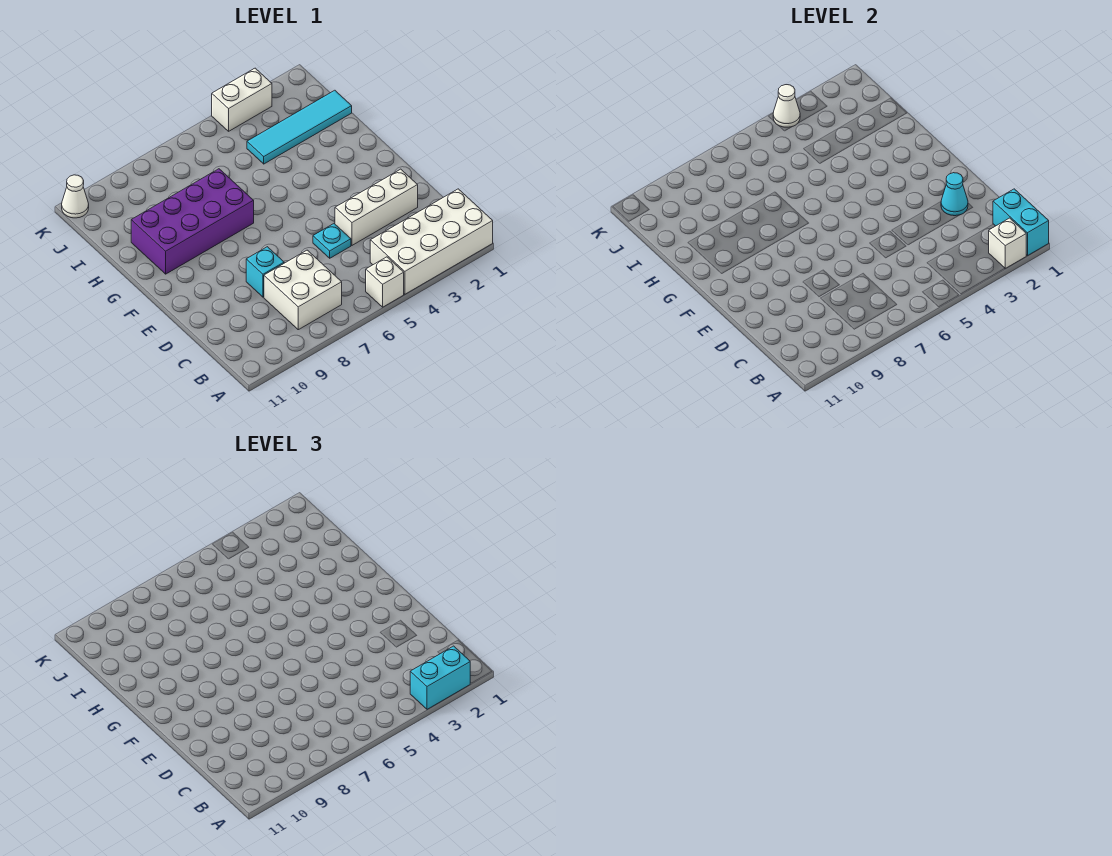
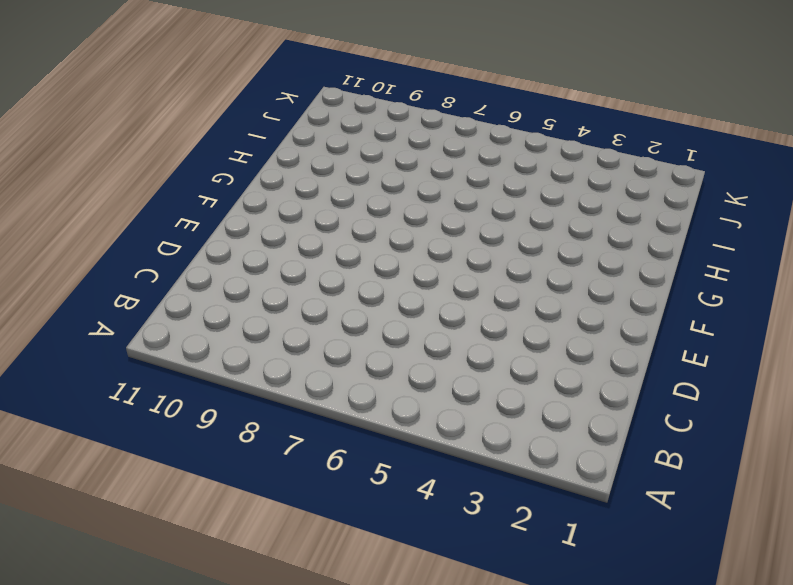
none -> white brick A1:B4 level 1
none -> white brick A5 level 1
none -> white brick B7:C8 level 1

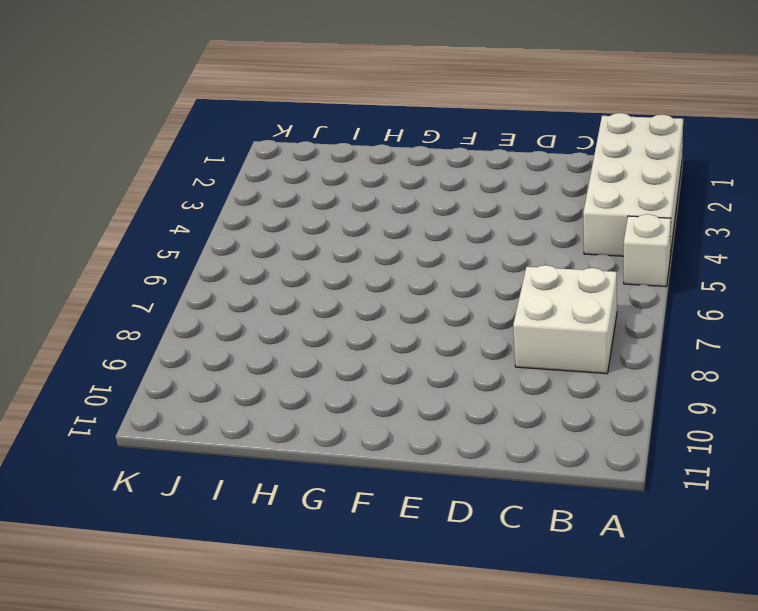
none -> white brick D2:D4 level 1
none -> cyan plate D5 level 1
none -> cyan brick D8 level 1

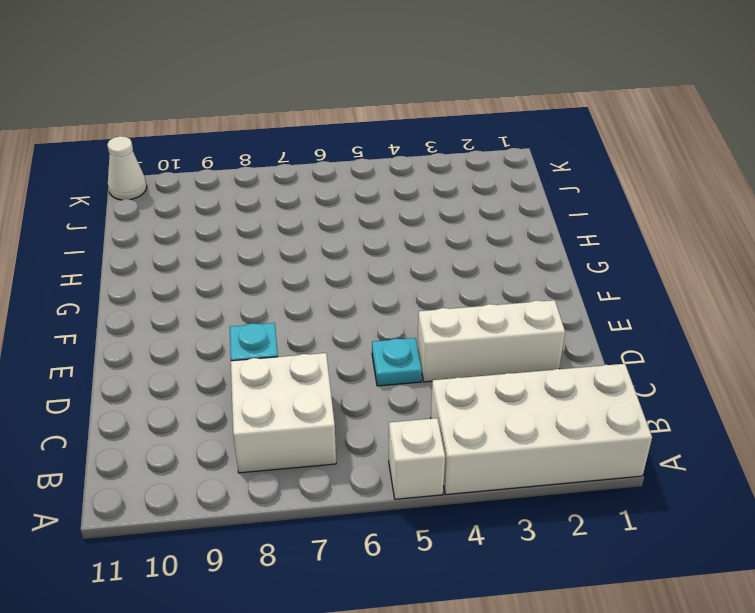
none -> purple brick G7:H10 level 1
none -> cyan tile I1:I4 level 1
none -> white brick K3:K4 level 1

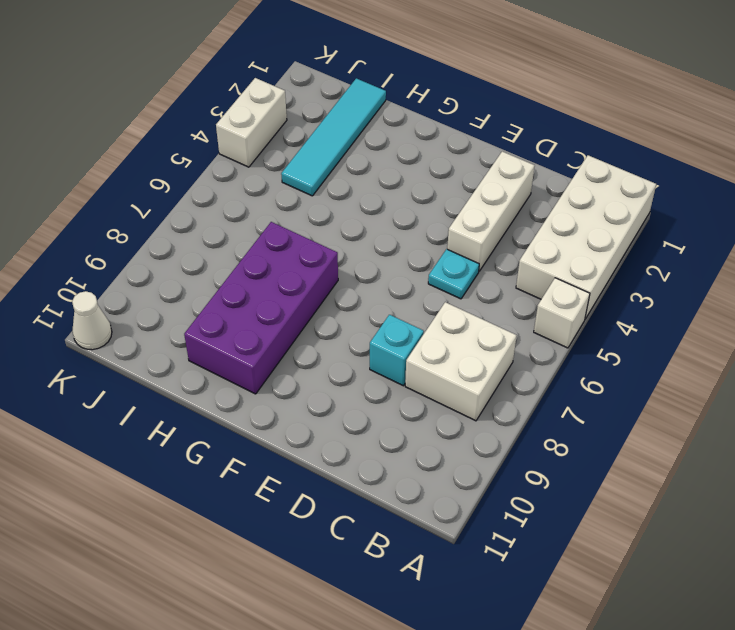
none -> cyan brick A1:B1 level 2
none -> white brick A2 level 2
none -> cyan cone D2 level 2

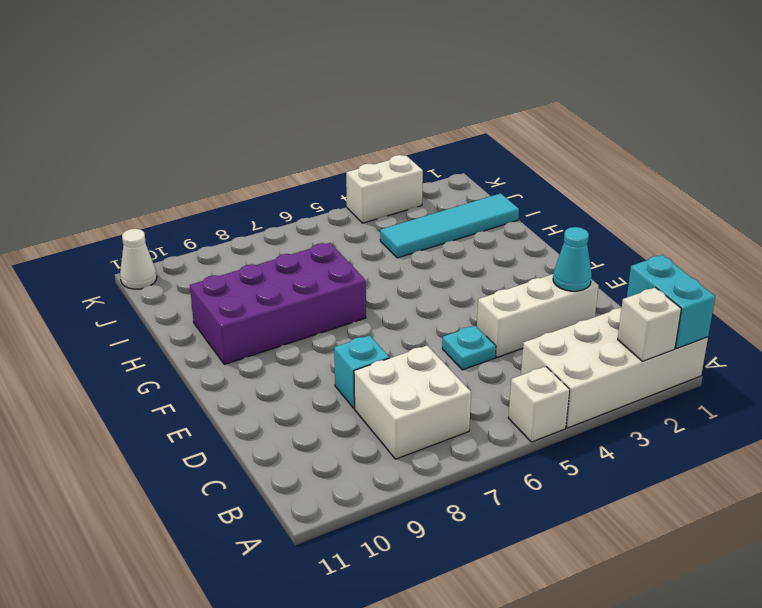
none -> white cone K4 level 2
none -> cyan brick A2:A3 level 3

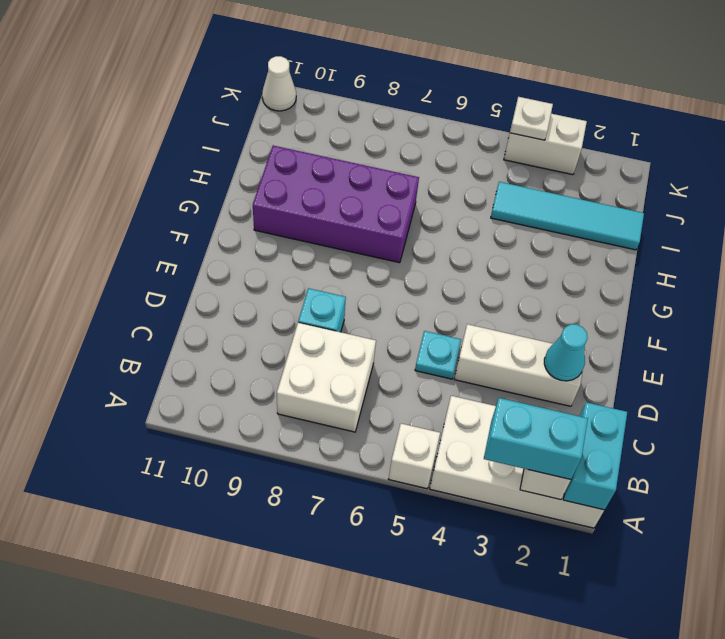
white plate K4 level 2 -> white cone K4 level 2

